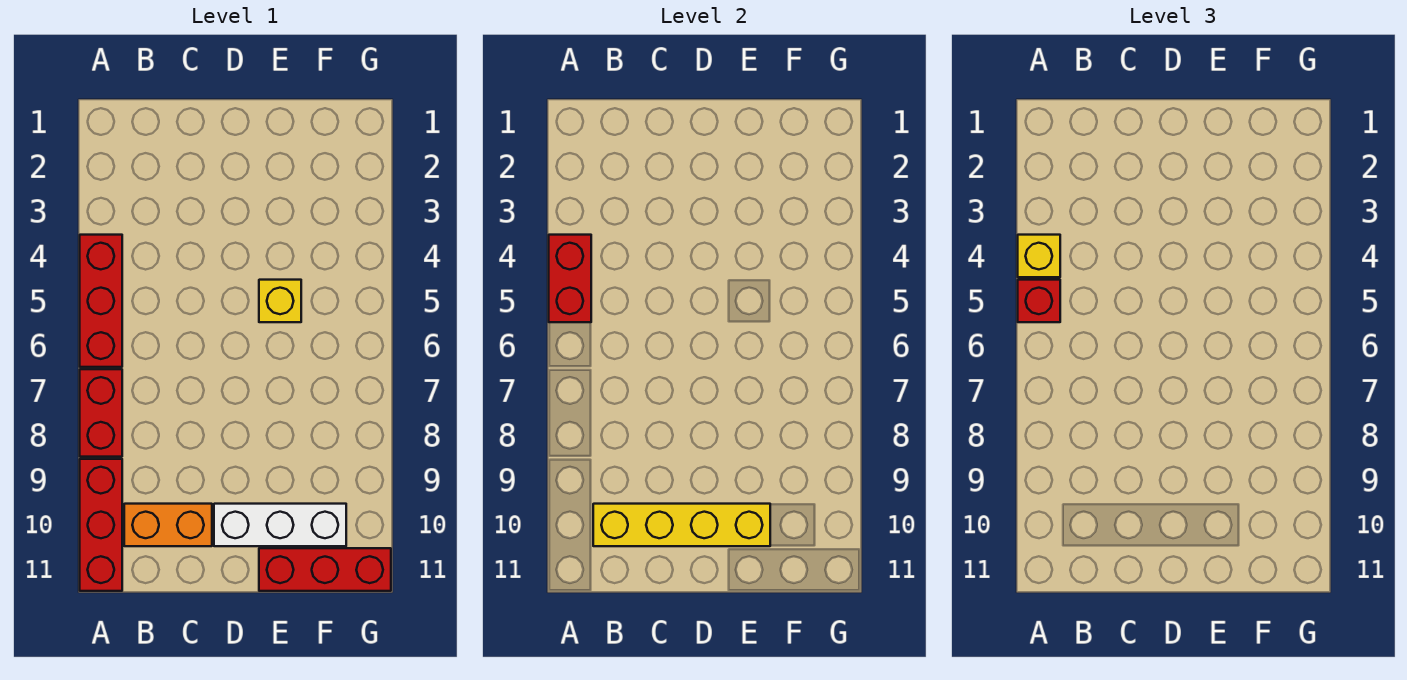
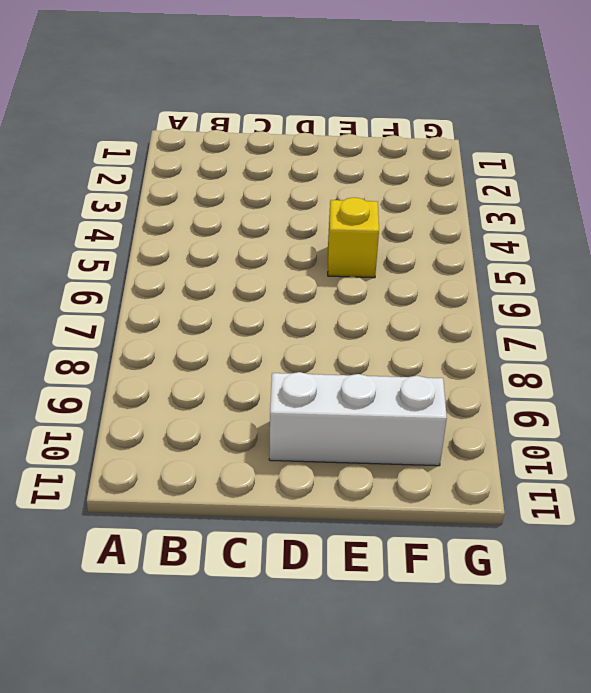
none -> red brick A4:A6 level 1
none -> red brick A7:A8 level 1

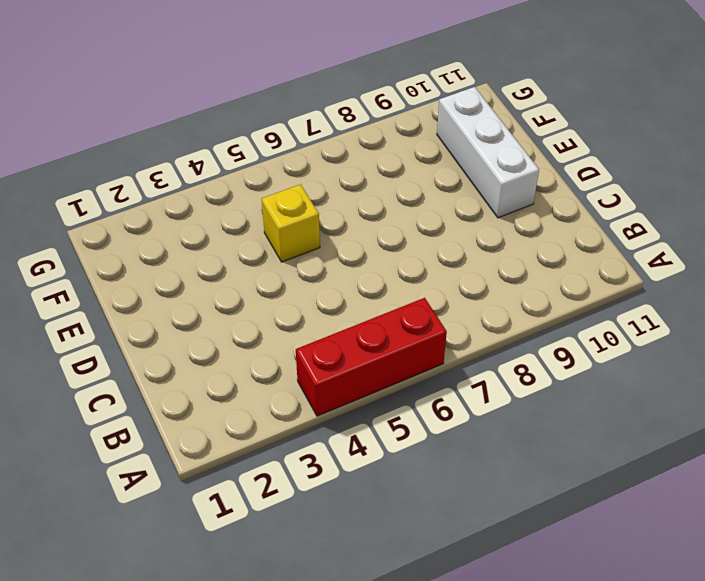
none -> red brick A7:A8 level 1
none -> red brick A9:A11 level 1

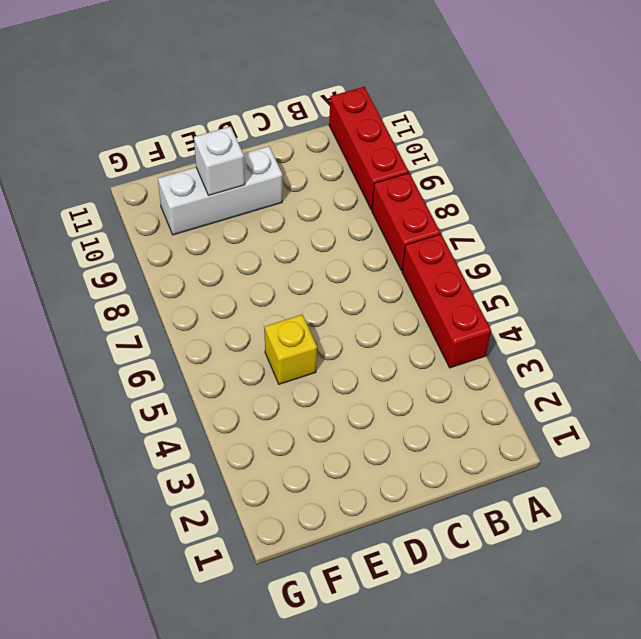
white brick E10 level 2 -> yellow brick B10:E10 level 2
none -> orange brick B10:C10 level 1
none -> red brick E11:G11 level 1

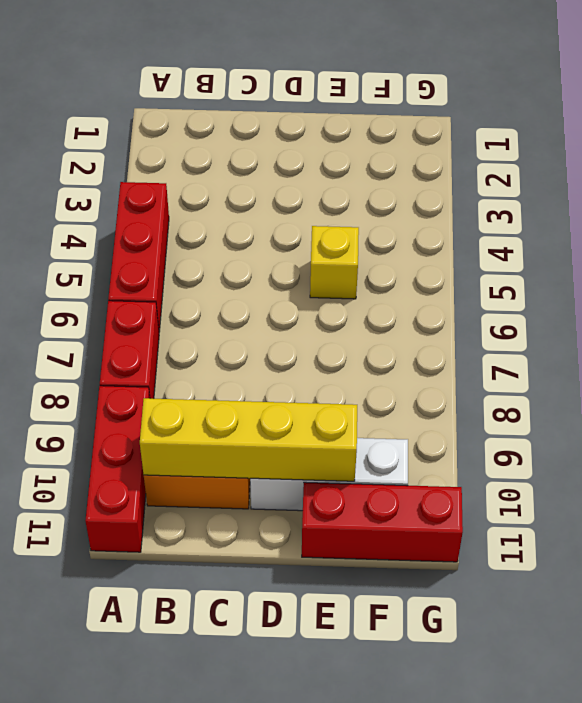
none -> red brick A4:A5 level 2
none -> yellow brick A4 level 3

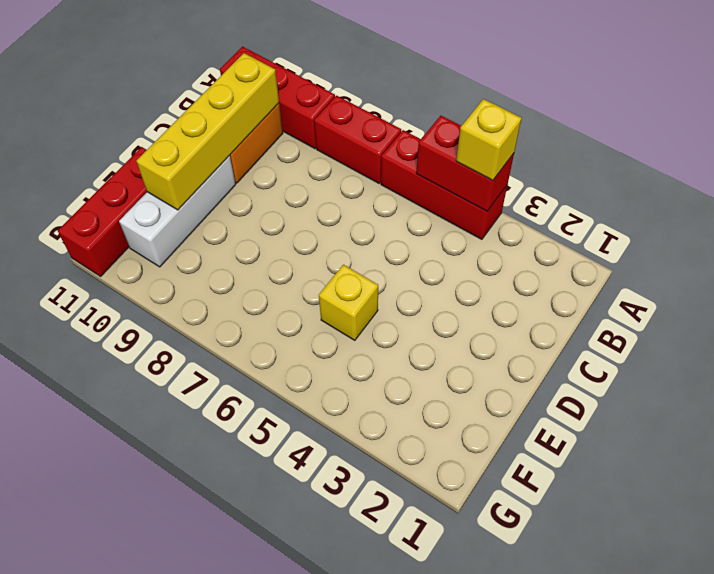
none -> red brick A5 level 3

